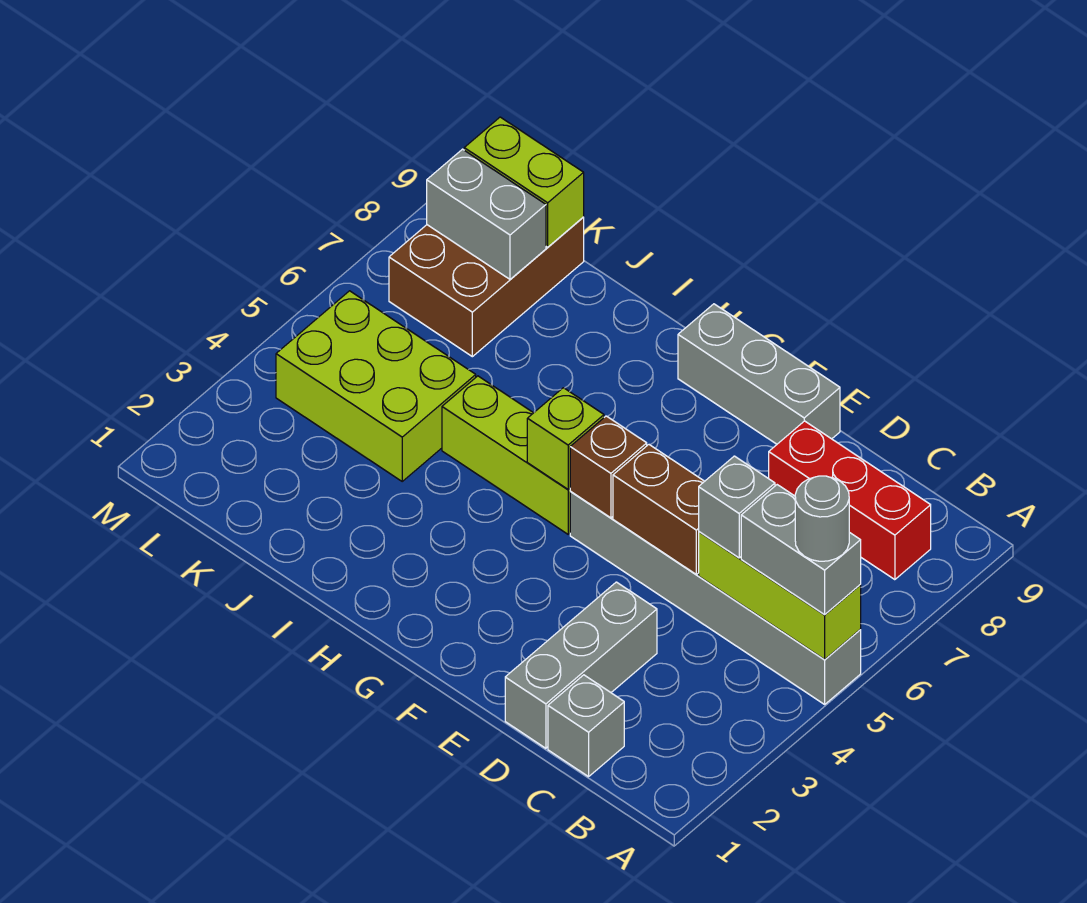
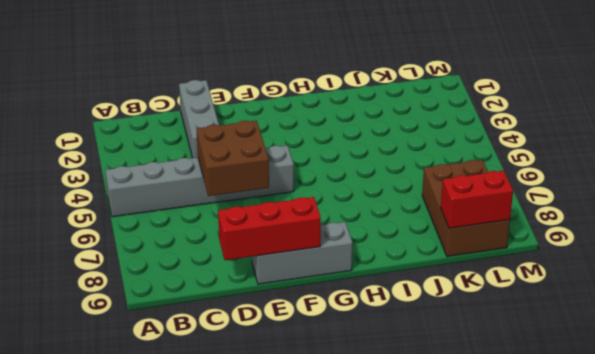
brown brick D5:E6 level 2 -> brown brick D5:E5 level 2
red brick D9:F9 level 2 -> red brick B8:D8 level 1
red brick K9:L9 level 2 -> lime brick K9:L9 level 2
none -> grey brick C1 level 1
none -> lime brick G5:I5 level 1
none -> lime brick J4:L5 level 1

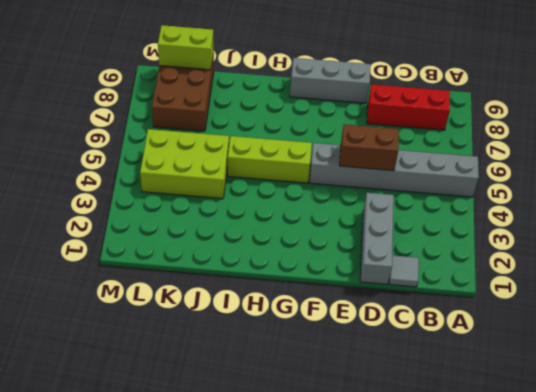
grey tile C1 level 1 -> grey brick C1 level 1
none -> lime brick A5:C5 level 2
none -> brown brick F5 level 2
none -> lime brick G5 level 2

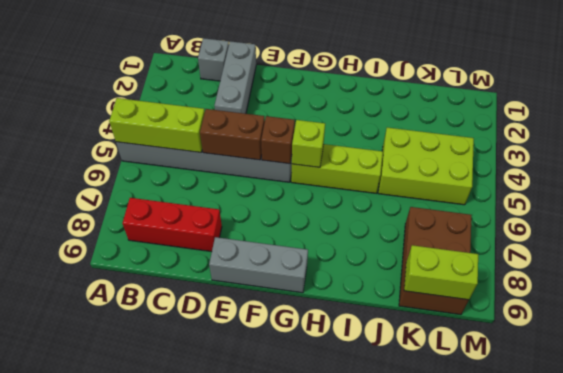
none -> grey brick K8:L8 level 2
none -> grey brick A5:B5 level 3
none -> grey brick C5 level 3

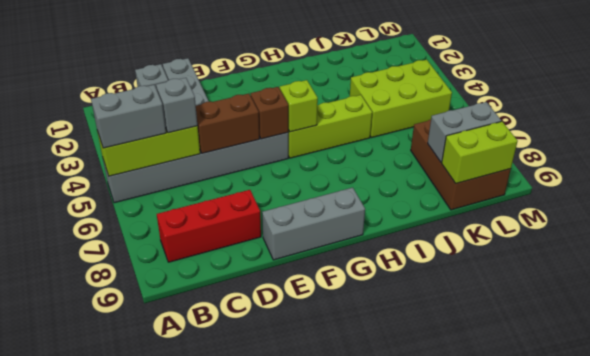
none -> grey round brick A5 level 4

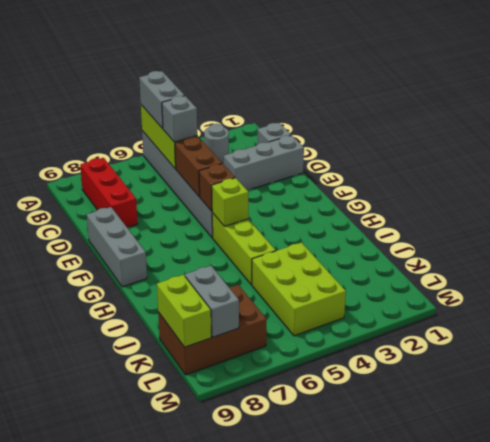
grey round brick B3 level 1 -> grey round brick A5 level 4

